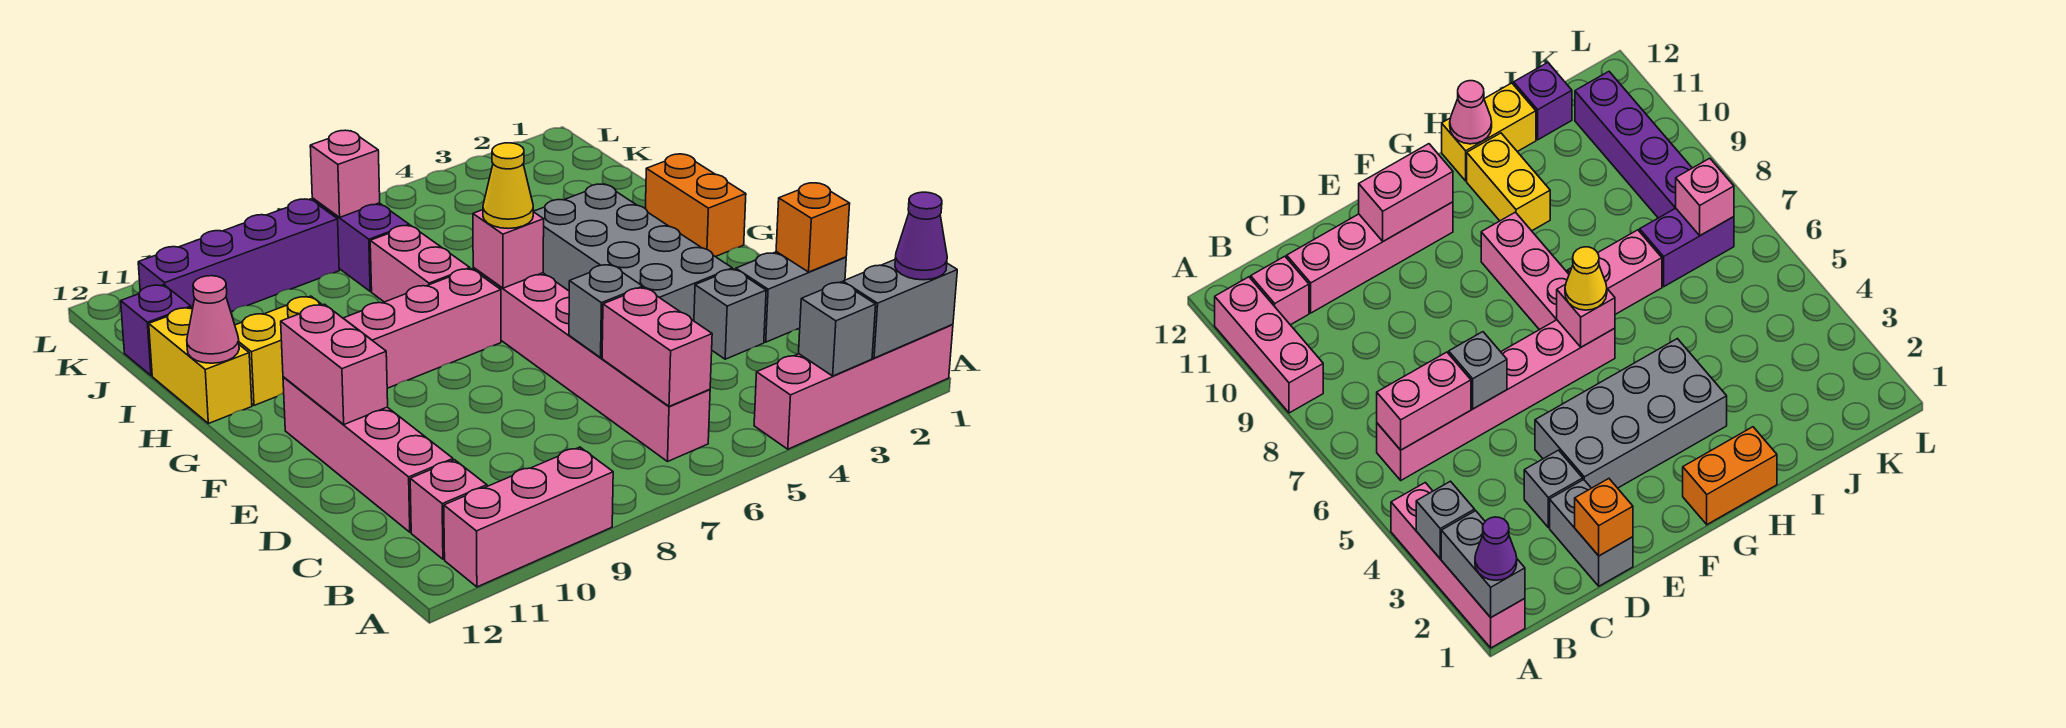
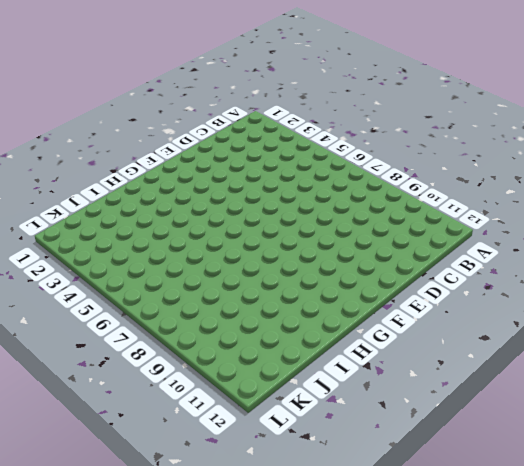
none -> pink brick A1:A4 level 1
none -> pink brick A9:A11 level 1
none -> pink brick B6:G6 level 1

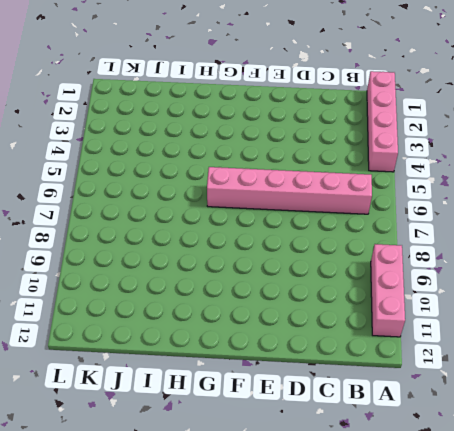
none -> pink brick B11 level 1
none -> pink brick C11:F11 level 1
none -> grey brick D1:D2 level 1

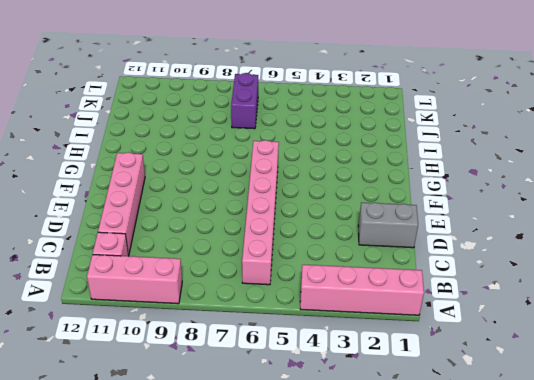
none -> grey brick D3 level 1
none -> grey brick E3:H4 level 1
none -> orange brick G1:H1 level 1

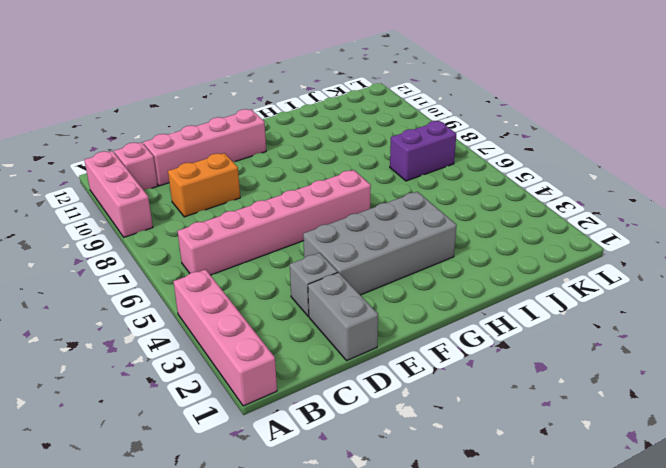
orange brick C9:D9 level 1 -> orange brick G1:H1 level 1
none -> pink brick G7:G9 level 1
none -> pink brick H7:I7 level 1
none -> yellow brick H10:H11 level 1

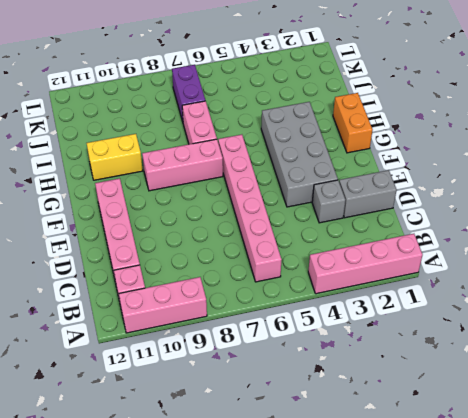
none -> yellow brick H12:I12 level 1
none -> purple brick J12 level 1
none -> purple brick K8:K11 level 1

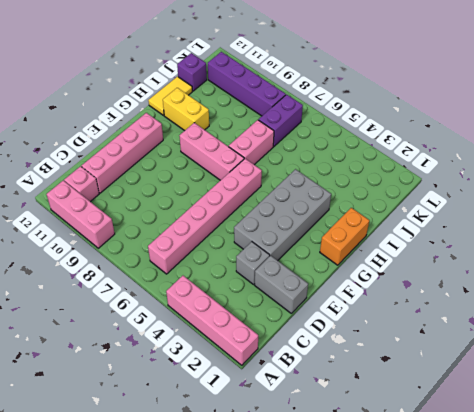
yellow tile H12:I12 level 1 -> yellow brick H12:I12 level 1
none -> grey brick A1:A2 level 2
none -> grey brick A3 level 2
none -> pink brick B6:C6 level 2

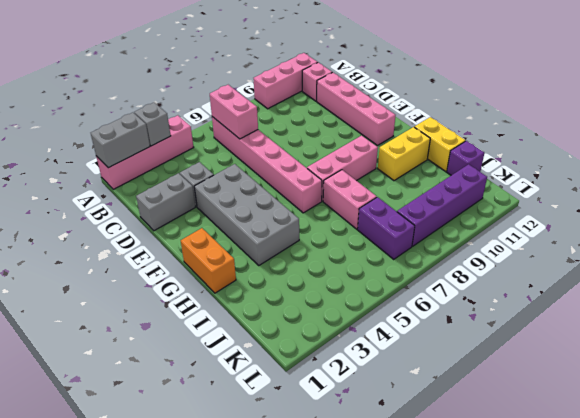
none -> orange brick D1 level 2
none -> grey brick D6 level 2
none -> pink brick E11:F11 level 2

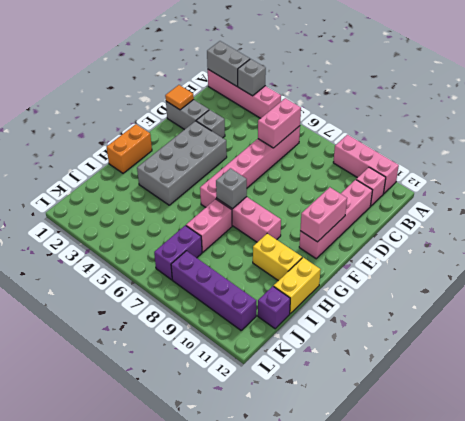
orange tile D1 level 2 -> orange brick D1 level 2
grey brick G7 level 2 -> grey brick D6 level 2
none -> pink brick G6 level 2
none -> pink cone H12 level 2
none -> pink brick K7 level 2

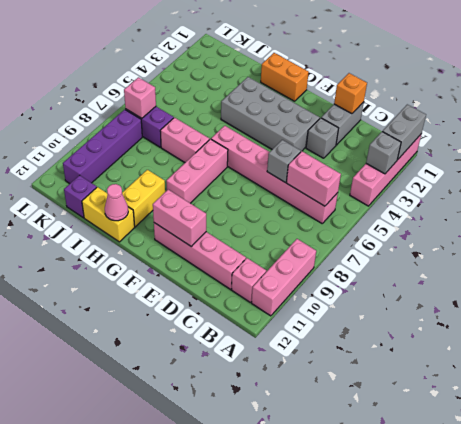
none -> pink brick G6 level 2
none -> purple cone A1 level 3
none -> yellow cone G6 level 3

